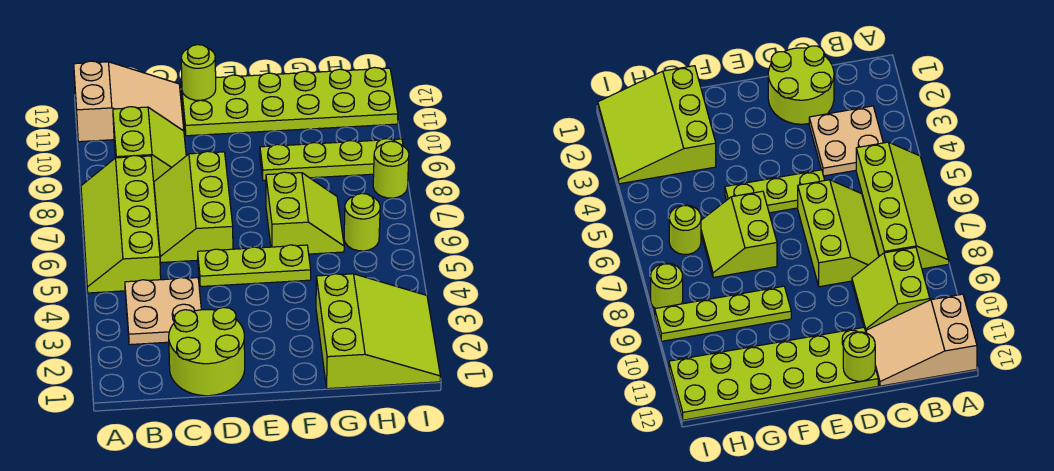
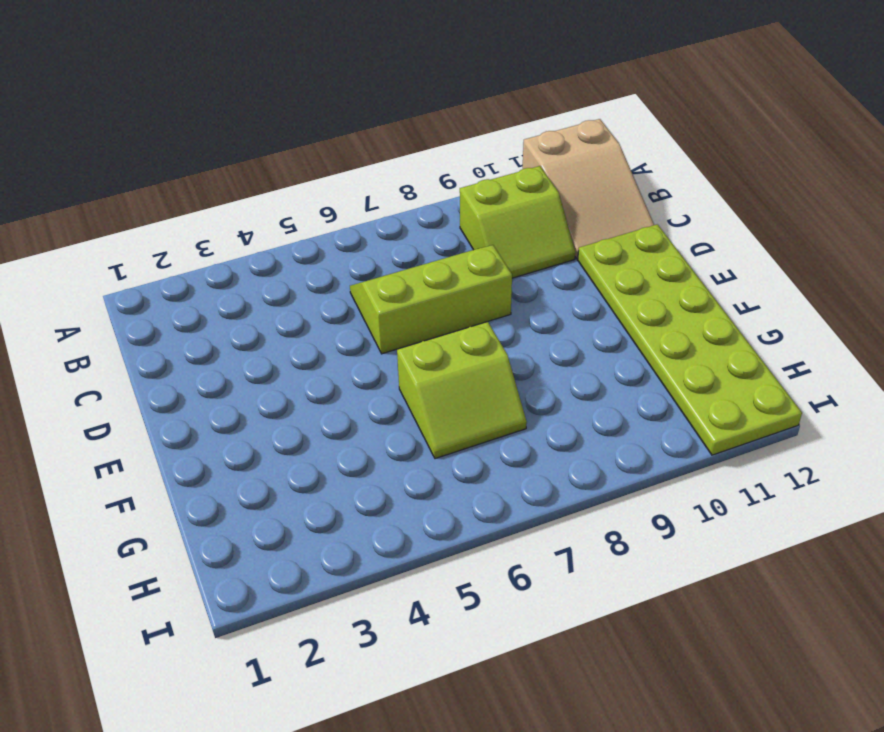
none -> lime slope A5:B8 level 1 top B
none -> tan plate B3:C4 level 1
none -> lime round brick C1:D2 level 1

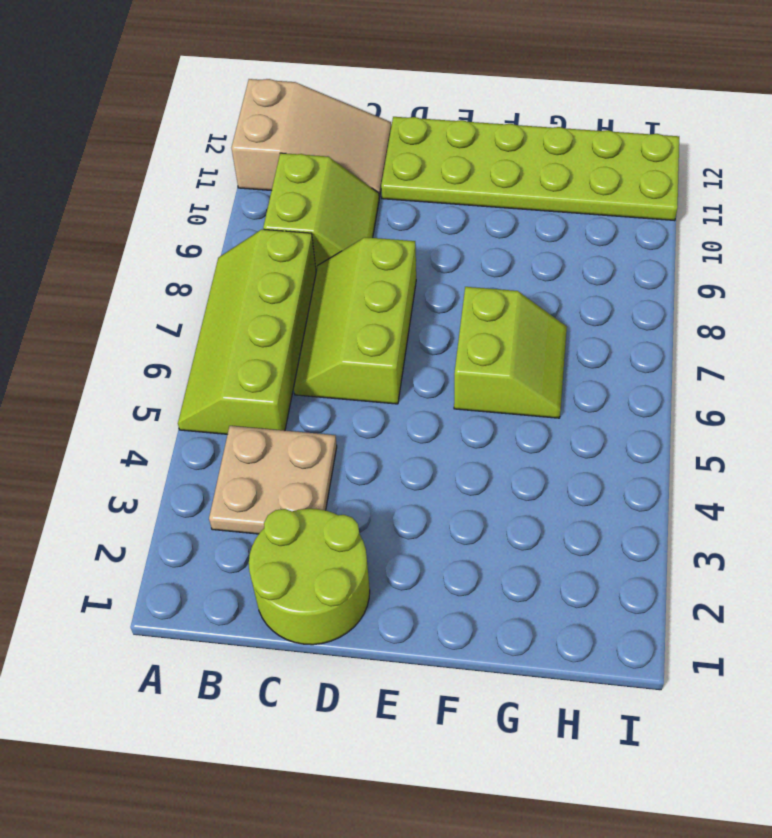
none -> lime plate D5:F5 level 1
none -> lime plate F9:I9 level 1
none -> lime slope G1:I3 level 1 top G

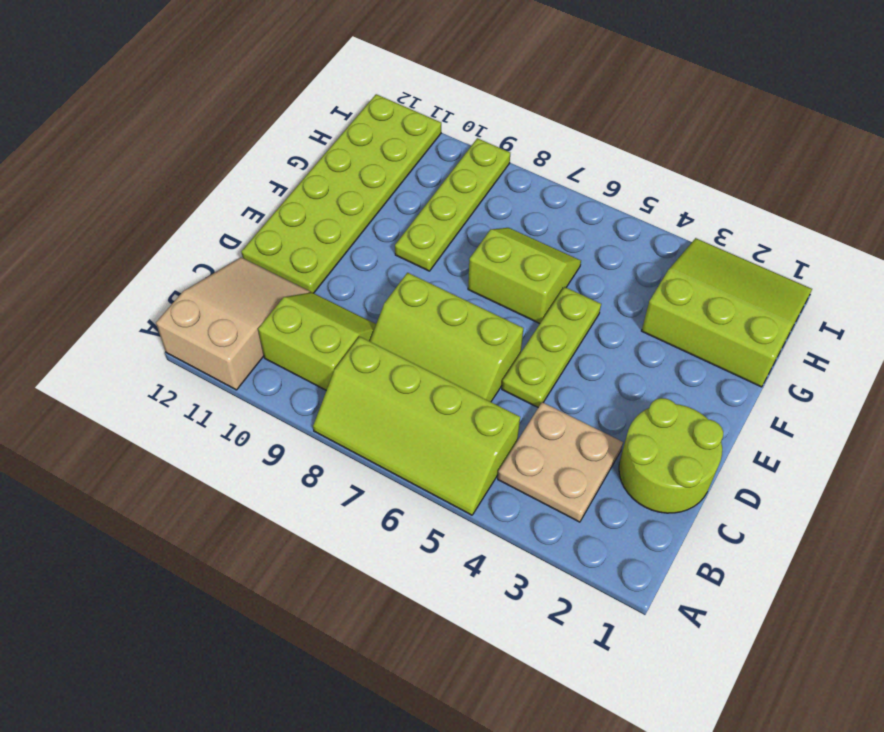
none -> lime round brick H6 level 1
none -> lime round brick I8 level 1
none -> lime round brick D12 level 2

